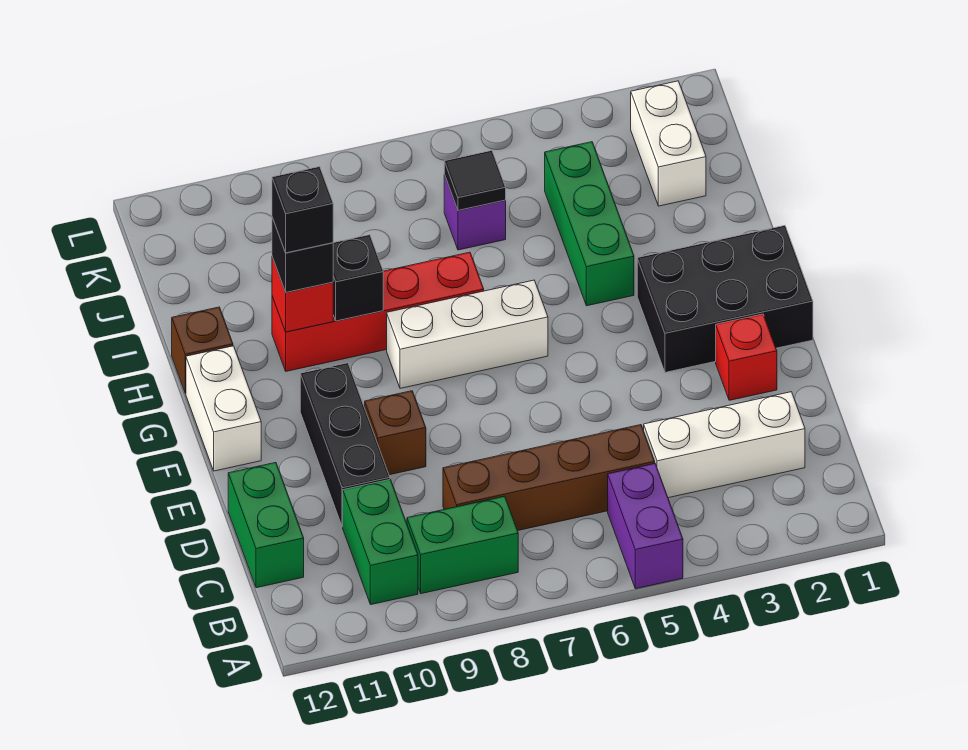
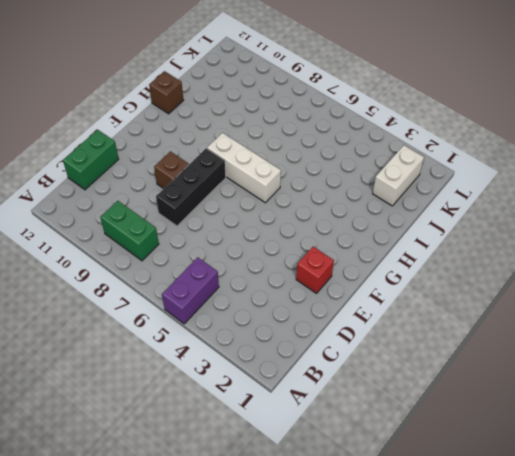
black brick D8:F8 level 1 -> black brick D10:F10 level 1
none -> green brick B10:C10 level 1
none -> white brick C2:C4 level 1
none -> brown brick C5:C8 level 1

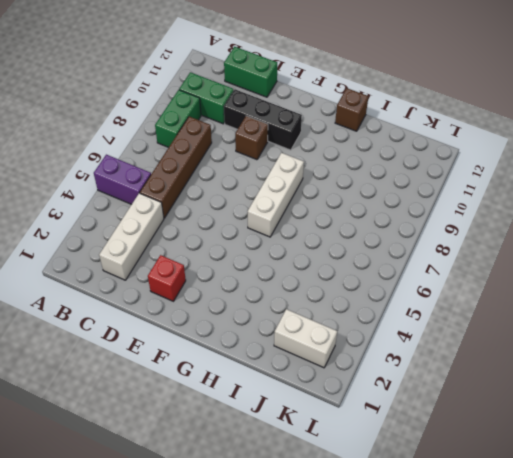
none -> black brick F1:G3 level 1
none -> white brick F12:G12 level 1
none -> green brick H4:J4 level 1

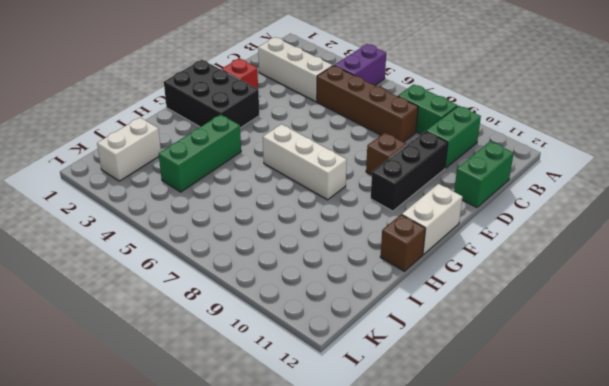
none -> red brick H7:H10 level 1
none -> purple brick J6 level 1
none -> black brick H9 level 2

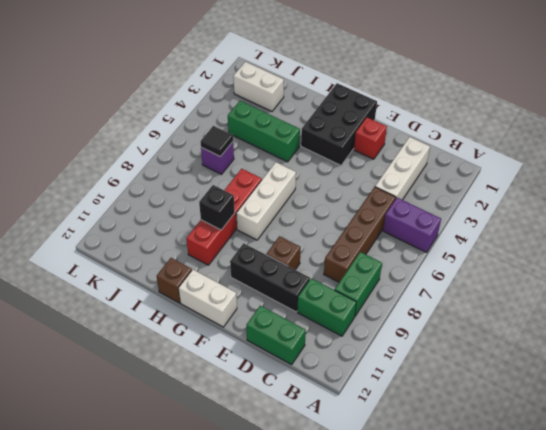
none -> red brick H10 level 2
none -> black brick H10 level 3
none -> black brick H10 level 4

